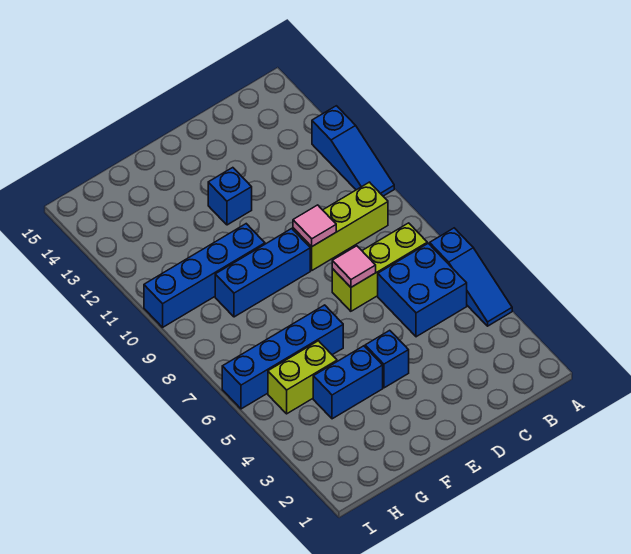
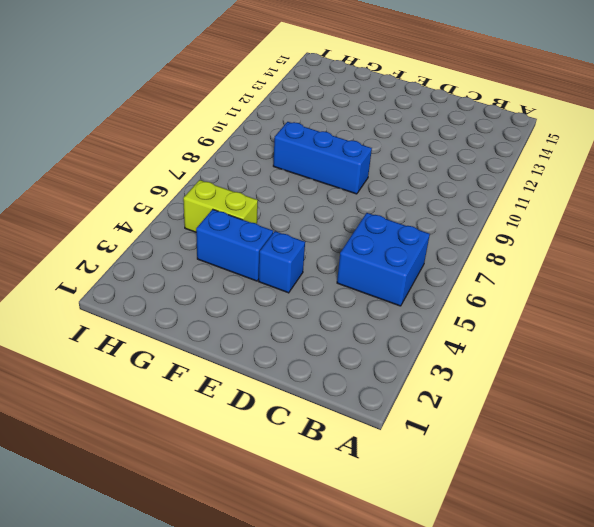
none -> blue slope A4:A6 level 1 top 6
none -> blue slope A10:A12 level 1 top 12
none -> lime brick B7:D7 level 1

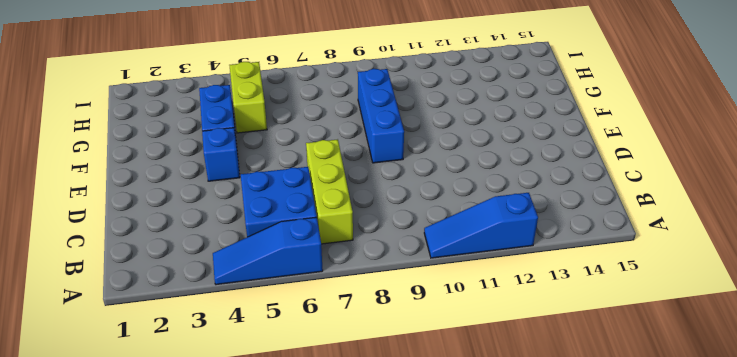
none -> lime brick B9:D9 level 1
none -> blue brick E12 level 1
none -> blue brick F6:I6 level 1

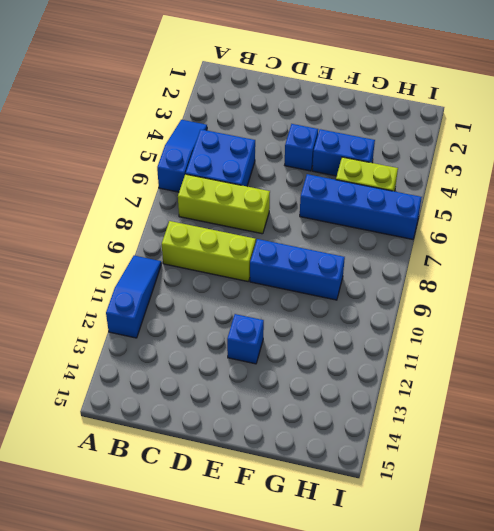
none -> blue brick F10:I10 level 1
none -> pink tile D7 level 2
none -> pink tile D9 level 2

